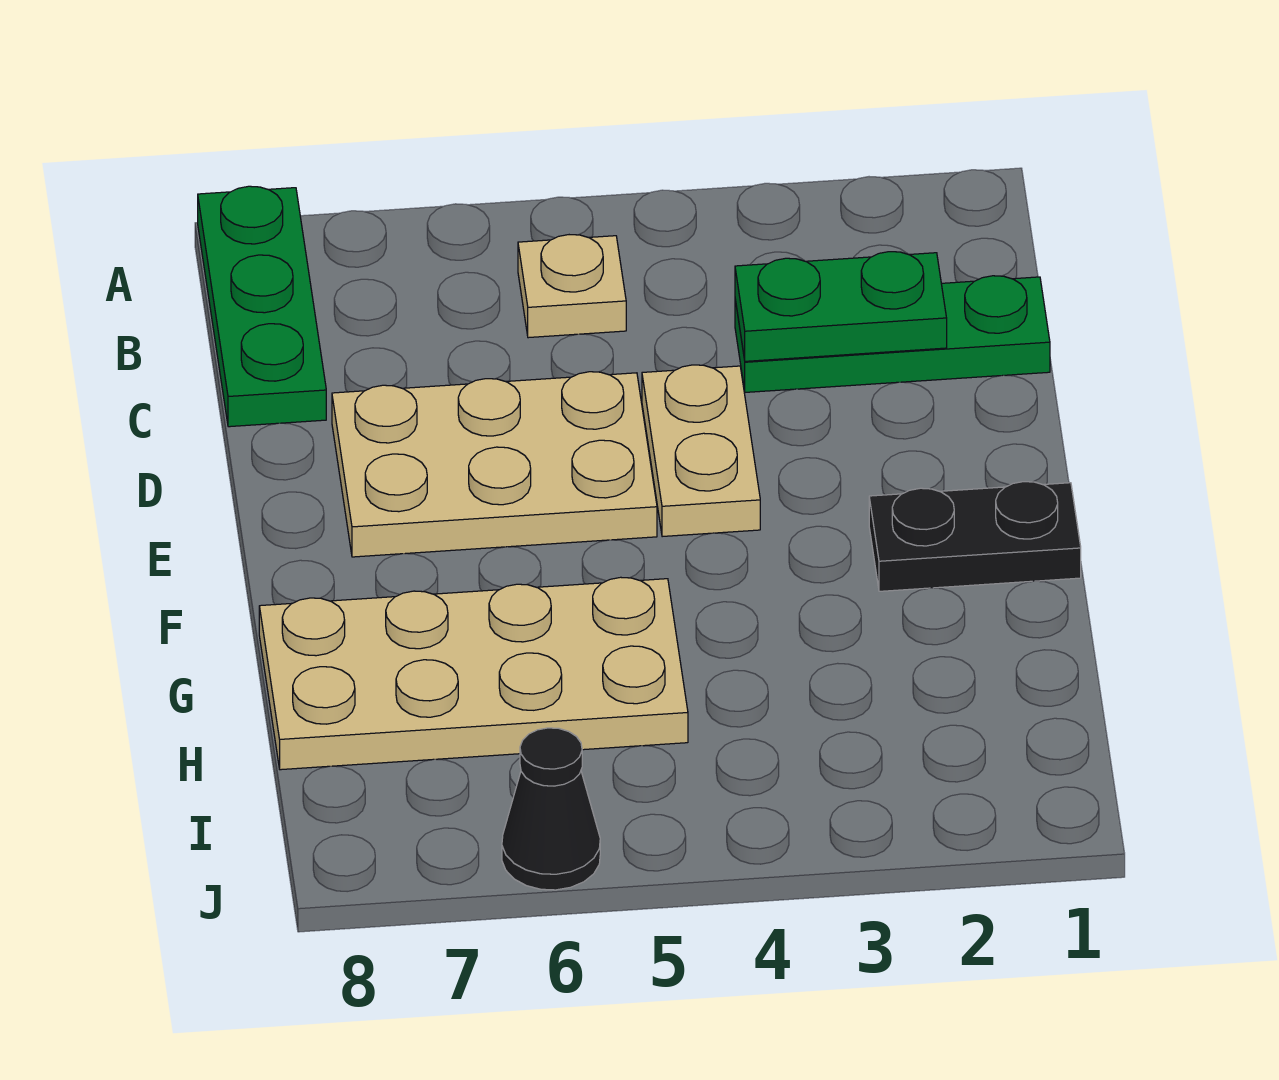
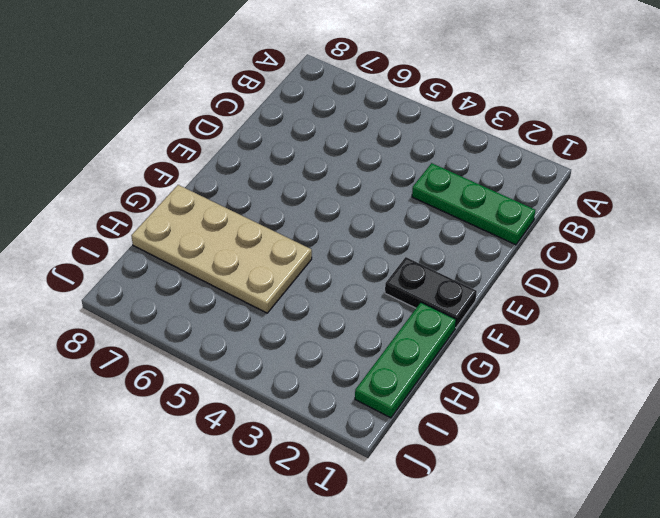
green plate G1:I1 level 1 -> green plate A8:C8 level 1
none -> tan plate B5 level 1
none -> tan plate D4:E4 level 1

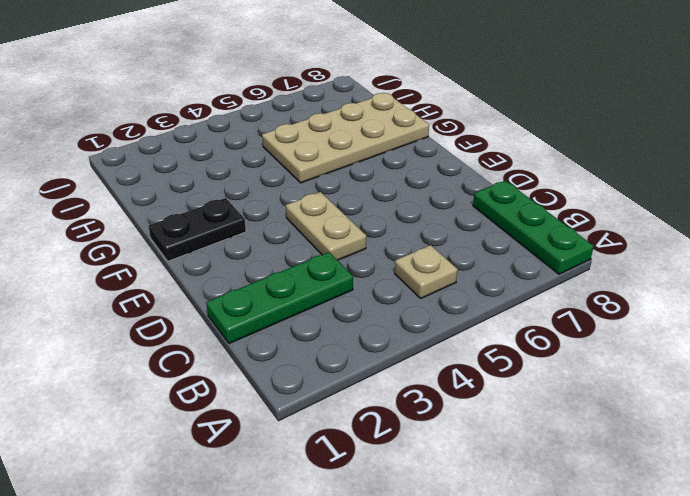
none -> tan plate D5:E7 level 1
none -> black cone J6 level 1

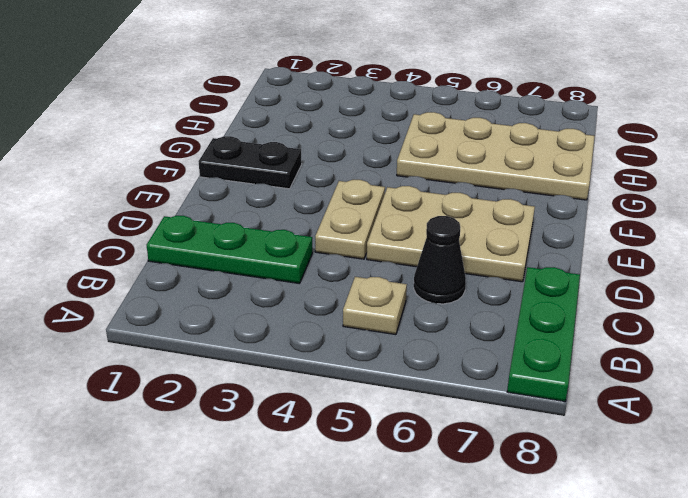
black cone C6 level 1 -> black cone J6 level 1
none -> green plate C2:C3 level 2

